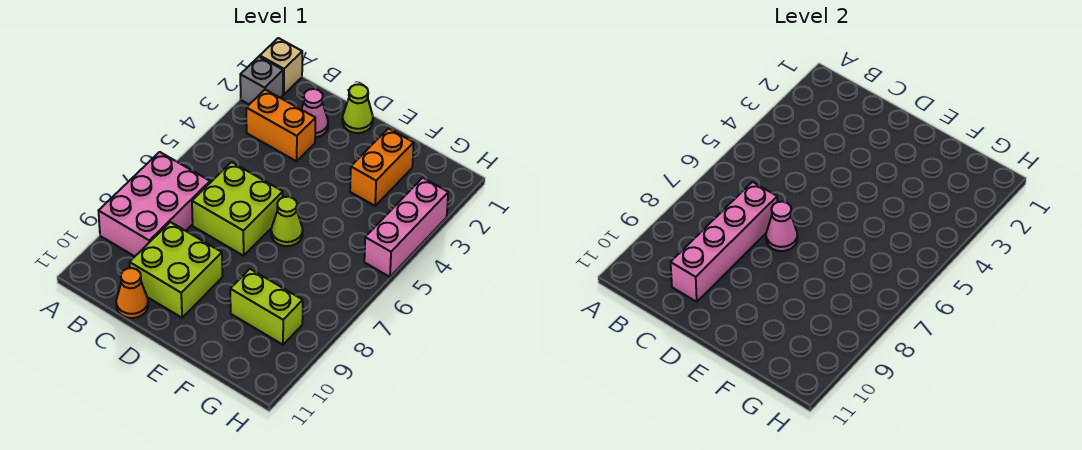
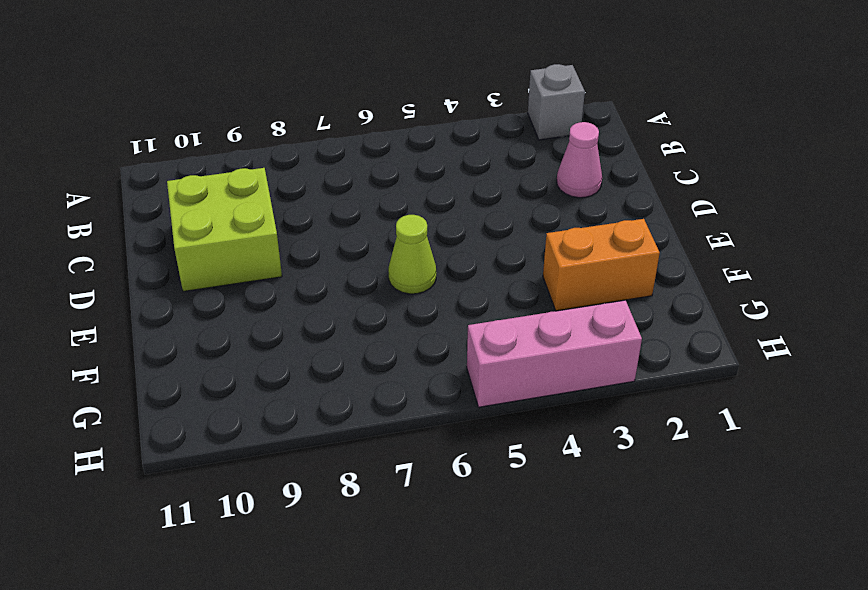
none -> tan brick A1 level 1
none -> pink brick A7:B9 level 1
none -> orange brick B3:C3 level 1

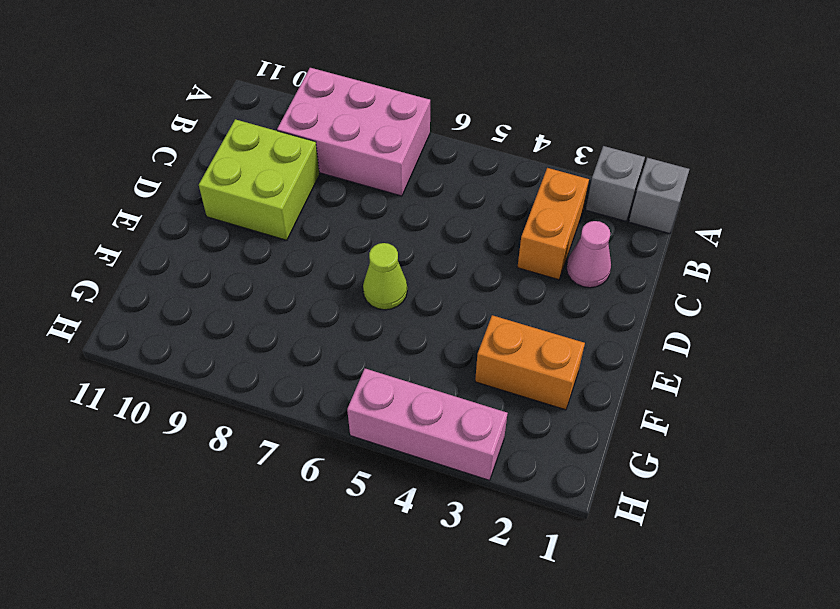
grey brick A1 level 1 -> tan brick A1 level 1
none -> lime brick C6:D7 level 1
none -> orange cone C11 level 1
none -> lime cone D1 level 1

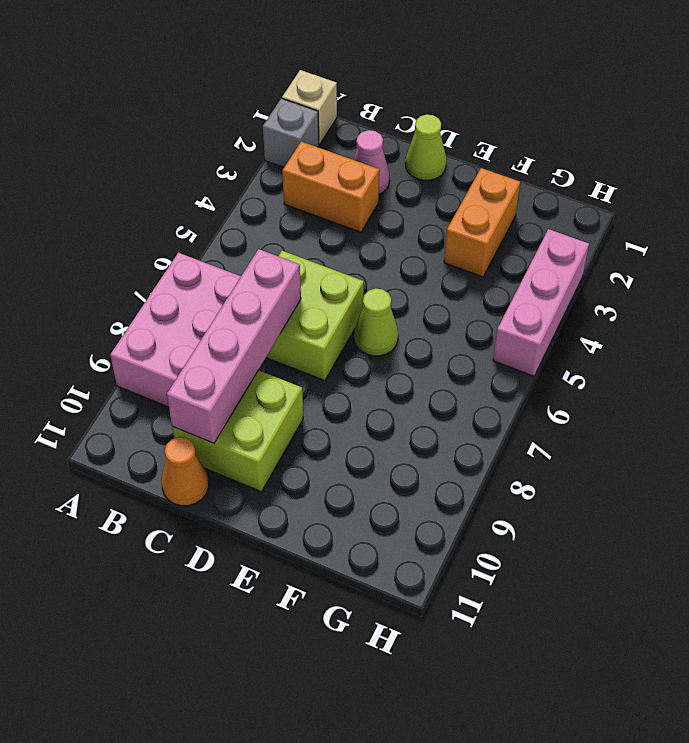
none -> lime brick F9:G9 level 1
none -> pink cone D7 level 2

